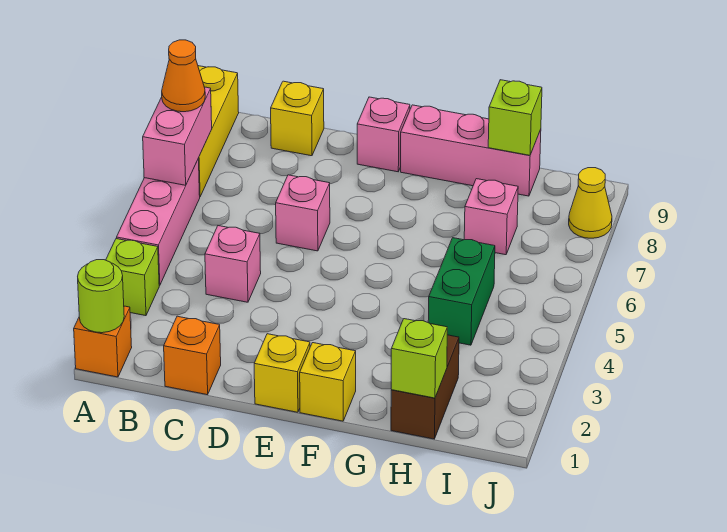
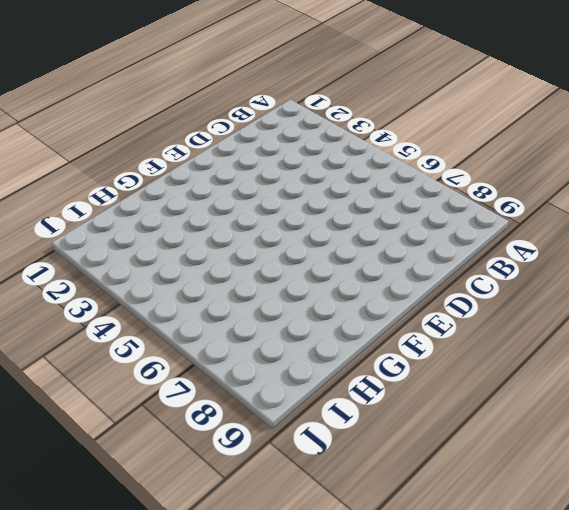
none -> orange brick A1 level 1
none -> lime brick A3 level 1
none -> pink brick A4:A6 level 1

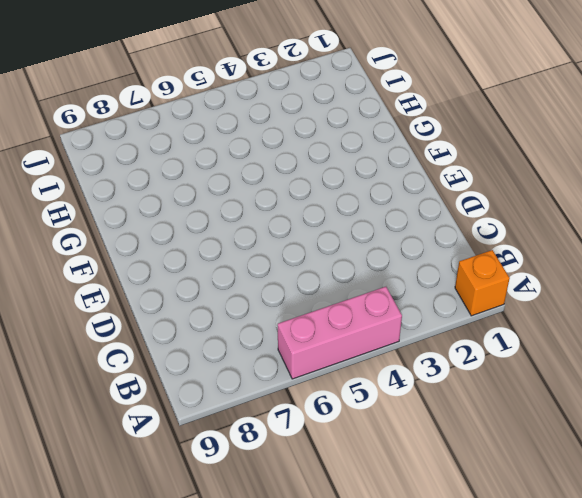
none -> lime brick A3 level 1
none -> yellow brick A7:A9 level 1
none -> orange brick C1 level 1

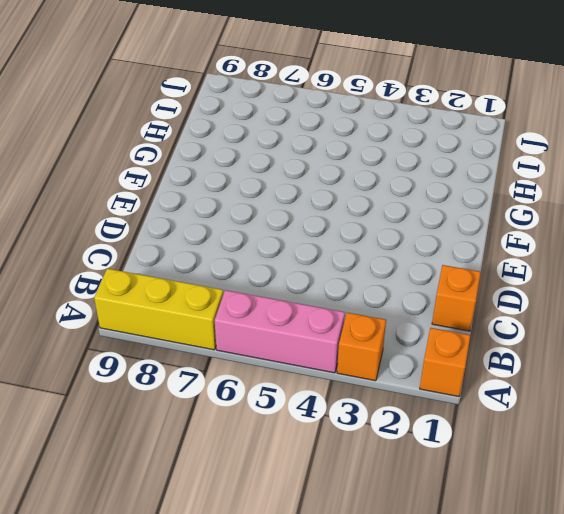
orange brick A3 level 1 -> lime brick A3 level 1
none -> pink brick C4 level 1
none -> yellow brick C9 level 1
none -> pink brick D6 level 1

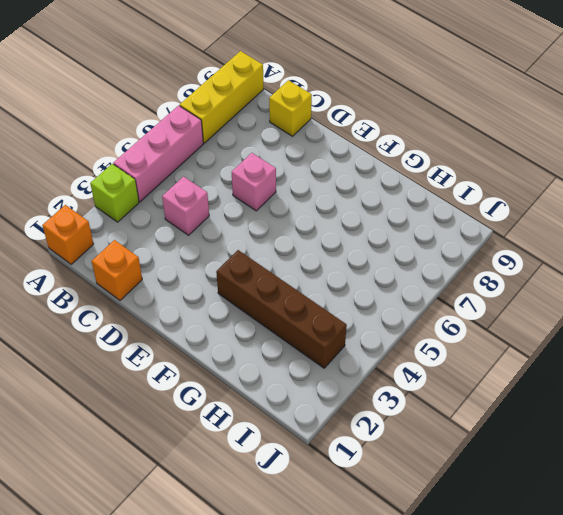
brown brick F3:I3 level 1 -> none
none -> yellow brick E1 level 1
none -> pink brick E9 level 1
none -> yellow brick F1 level 1

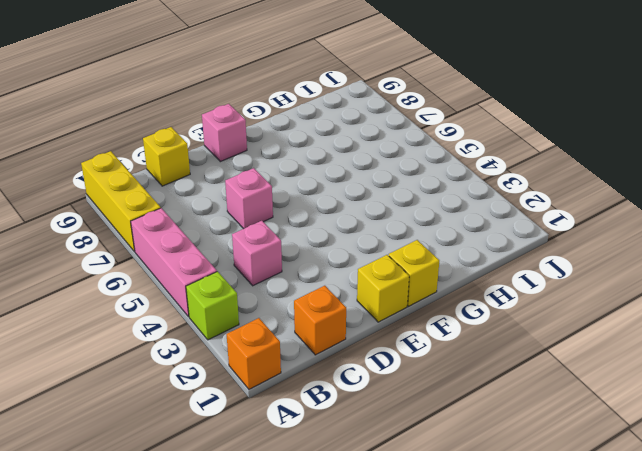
none -> pink brick F9:H9 level 1
none -> brown brick H1:H2 level 1
none -> green brick H4:H5 level 1

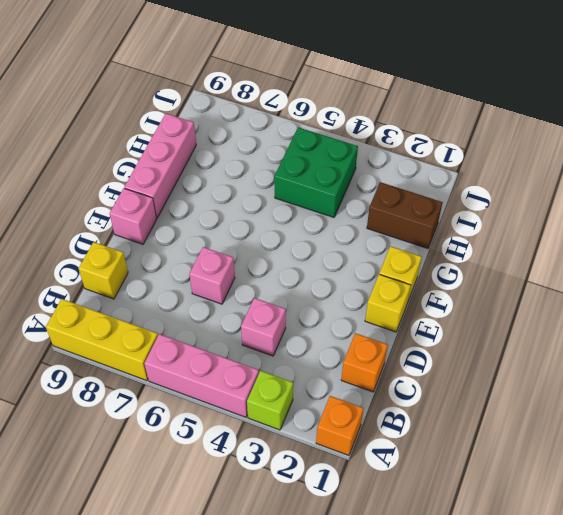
green brick H4:I5 level 1 -> green brick H4:H5 level 1
none -> pink brick H7 level 1
none -> yellow cone J8 level 1
none -> lime round brick A1 level 2

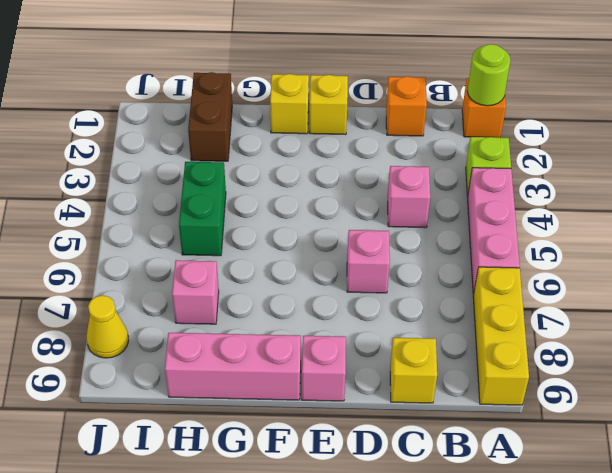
none -> pink brick A6:A7 level 2
none -> lime brick H1 level 2
none -> lime brick H9 level 2

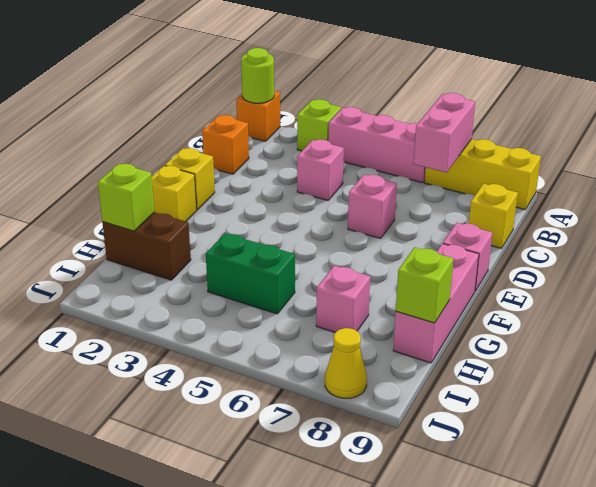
pink brick A7:B7 level 2 -> pink brick A6:A7 level 2
none -> orange cone A7 level 3

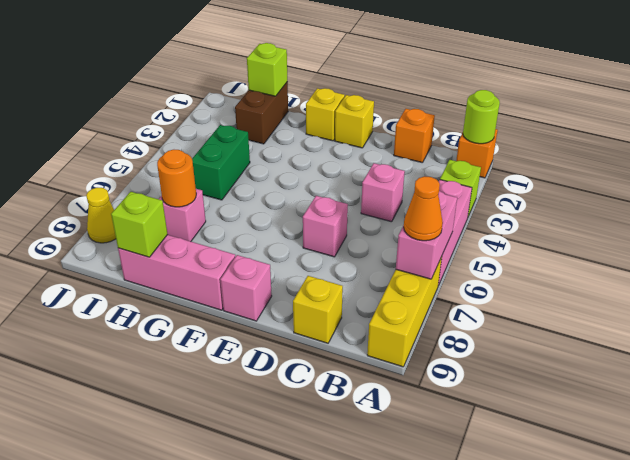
orange round brick H7 level 2 -> none

